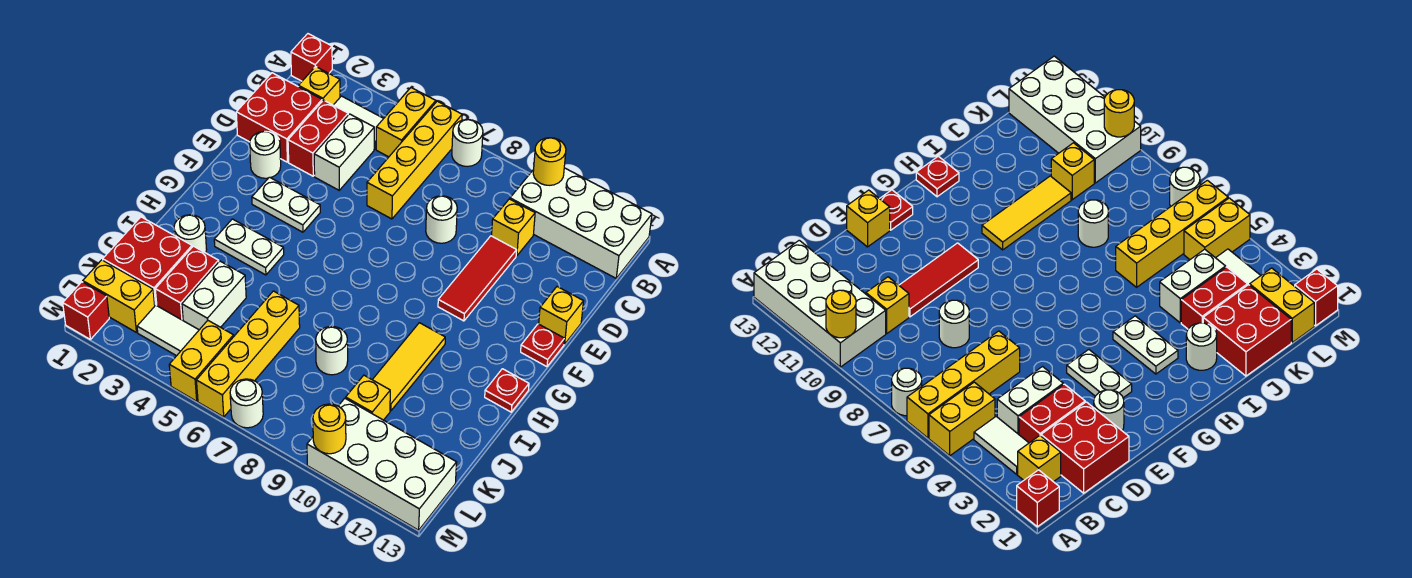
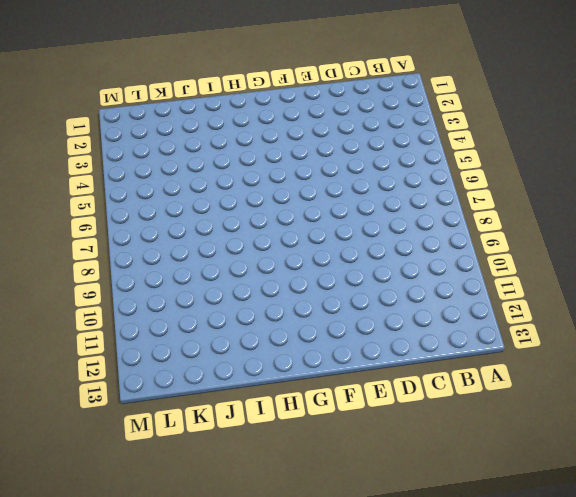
none -> red brick A1 level 1
none -> yellow brick A5:B5 level 1
none -> yellow brick A6:D6 level 1
none -> white round brick A7 level 1

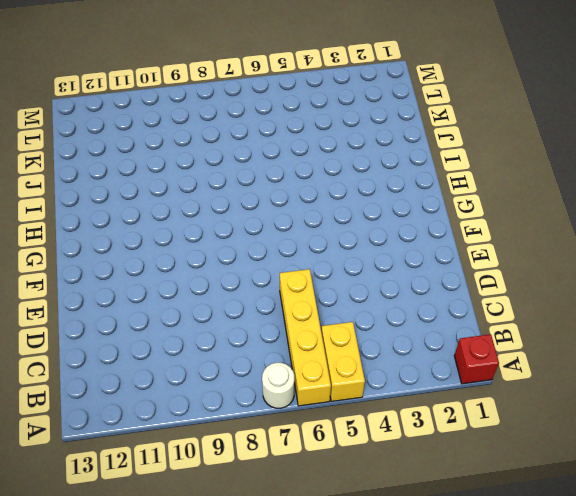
none -> white brick A10:B13 level 1
none -> yellow brick B2 level 1
none -> white tile B3:B4 level 1
none -> red brick C1:D2 level 1

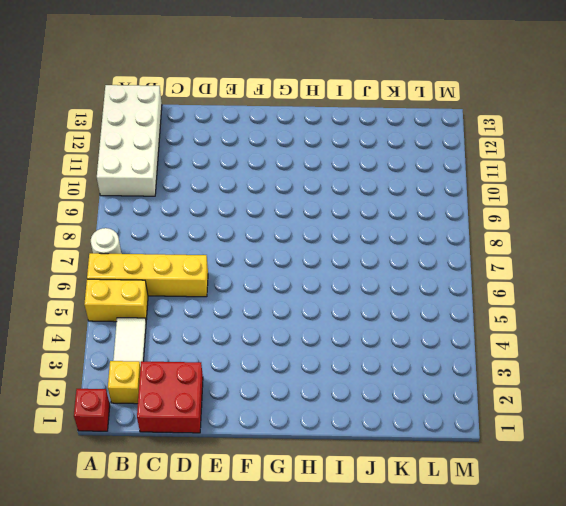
none -> red brick C3:D3 level 1
none -> white brick C4:D4 level 1
none -> yellow brick C10 level 1
none -> white round brick D8 level 1

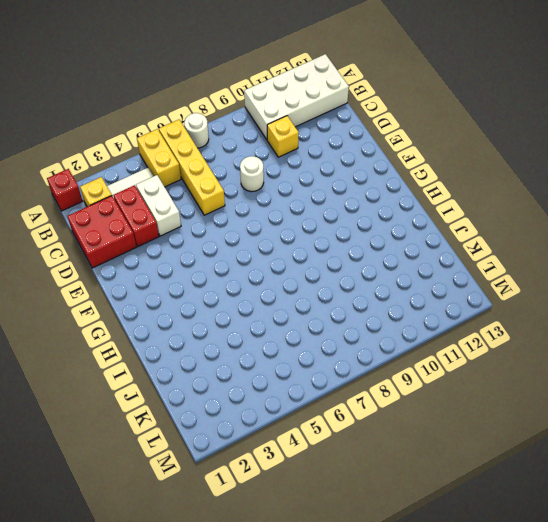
none -> red tile D10:F10 level 1
none -> white round brick E2 level 1
none -> yellow brick E13 level 1
none -> white plate F3:F4 level 1

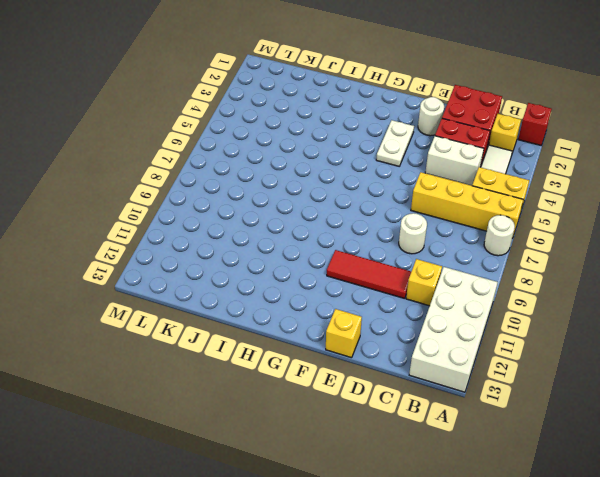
none -> red plate F13 level 1
none -> white plate H3:H4 level 1
none -> yellow tile H10:J10 level 1
none -> red plate H13 level 1

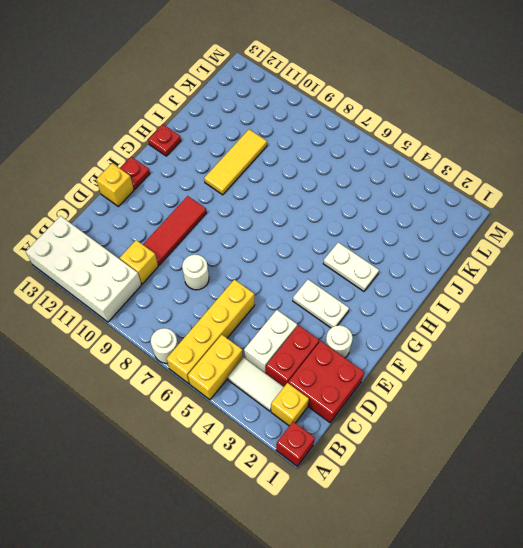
none -> white round brick I2 level 1
none -> red brick J1:K2 level 1
none -> red brick J3:K3 level 1
none -> white brick J4:K4 level 1

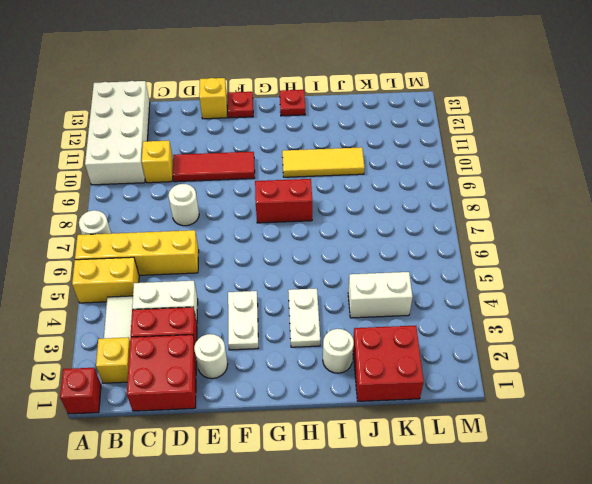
red brick G8:H8 level 1 -> red brick J3:K3 level 1
none -> yellow brick J6:M6 level 1
none -> white round brick J8 level 1
none -> yellow brick K10 level 1
none -> yellow brick L1:L2 level 1

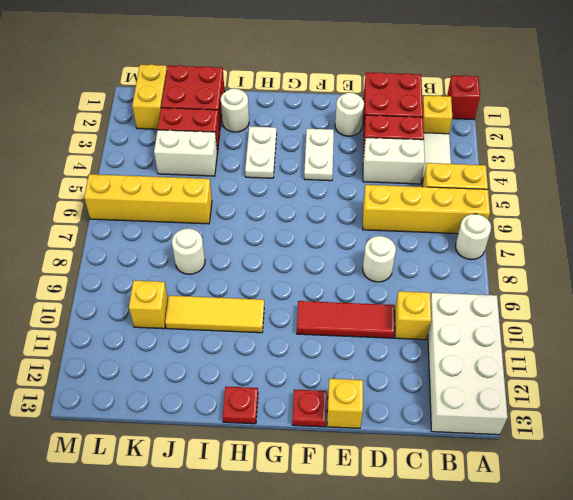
none -> white tile L3:L4 level 1
none -> yellow brick L5:M5 level 1
none -> white brick L10:M13 level 1
none -> red brick M1 level 1

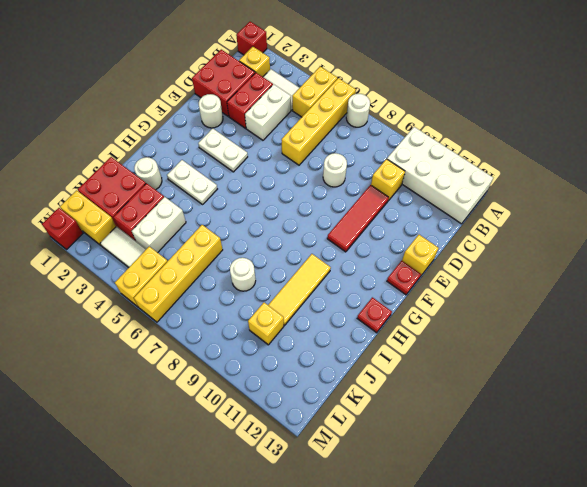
none -> white brick L10:M13 level 1
none -> white round brick M7 level 1
none -> yellow round brick A10 level 2
none -> yellow round brick M10 level 2

